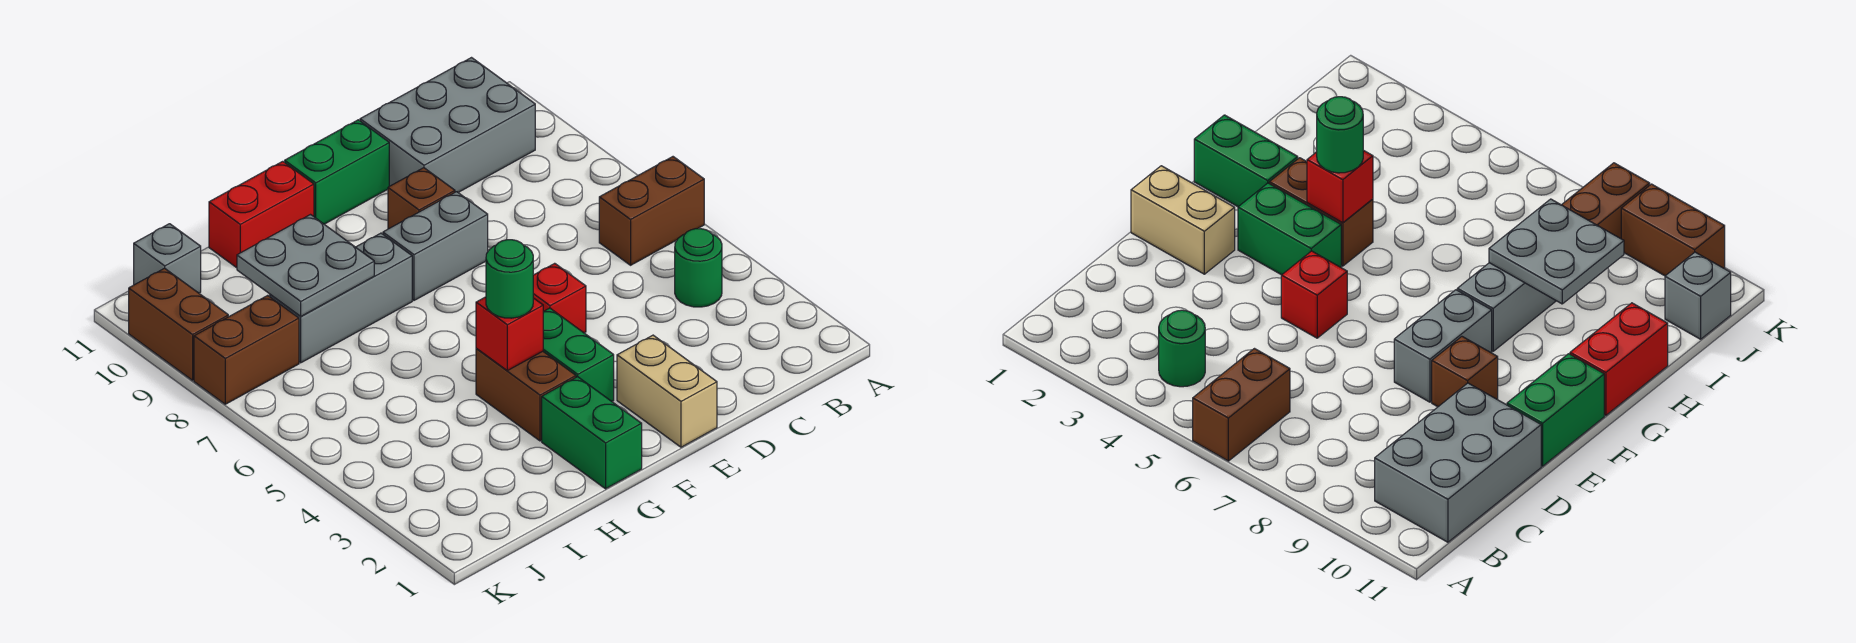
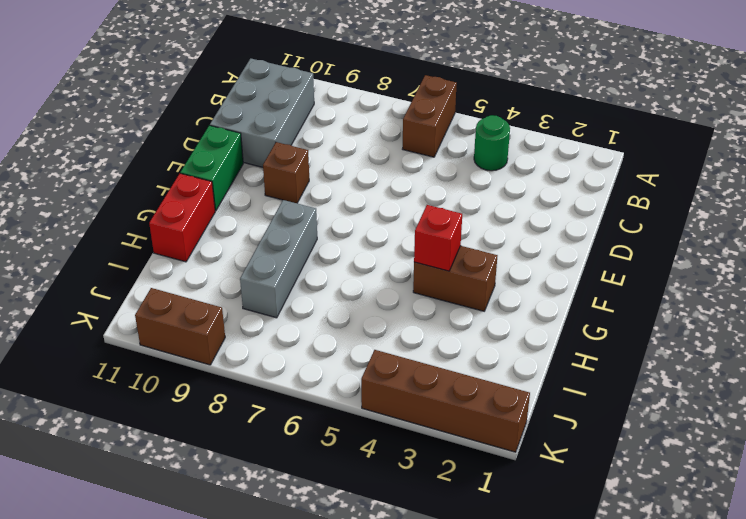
brown brick K1:K4 level 1 -> none
none -> tan brick E1:E2 level 1
none -> red brick E5 level 1
none -> grey brick E8:F8 level 1

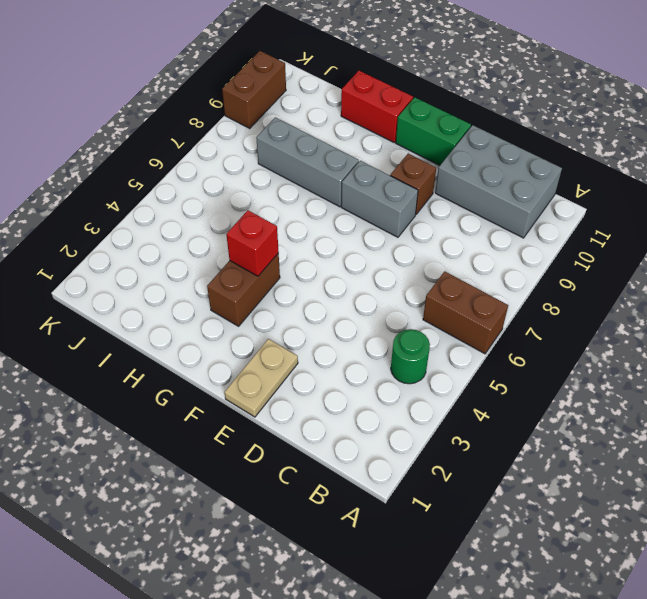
tan plate E1:E2 level 1 -> tan brick E1:E2 level 1
none -> red brick E5 level 1
none -> green brick F3:F4 level 1
none -> green brick G1:G2 level 1

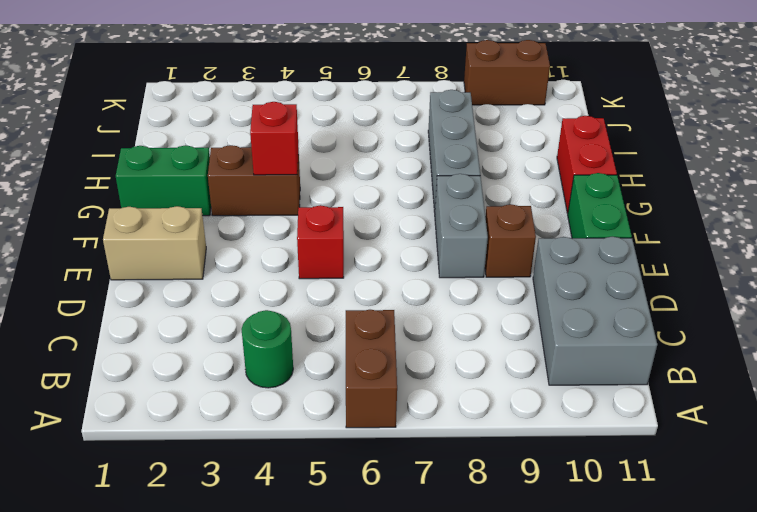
none -> green brick F3:F4 level 1
none -> brown brick J8:K8 level 1
none -> grey brick J11 level 1

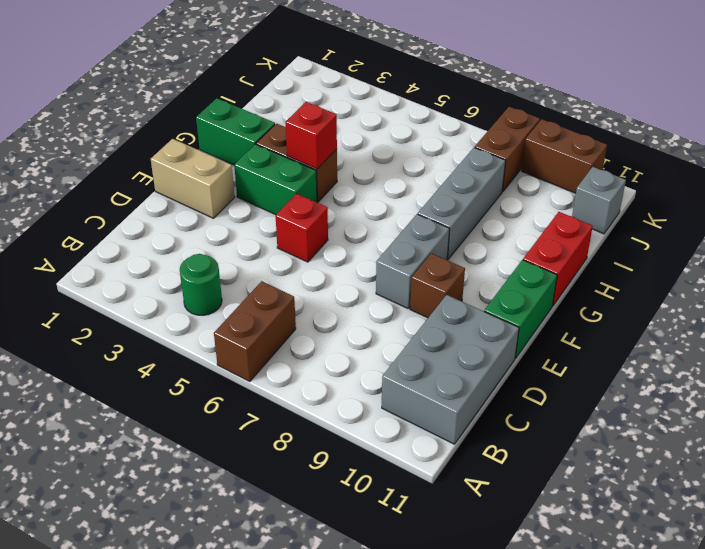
none -> grey plate H8:I9 level 2
none -> green round brick G4 level 3

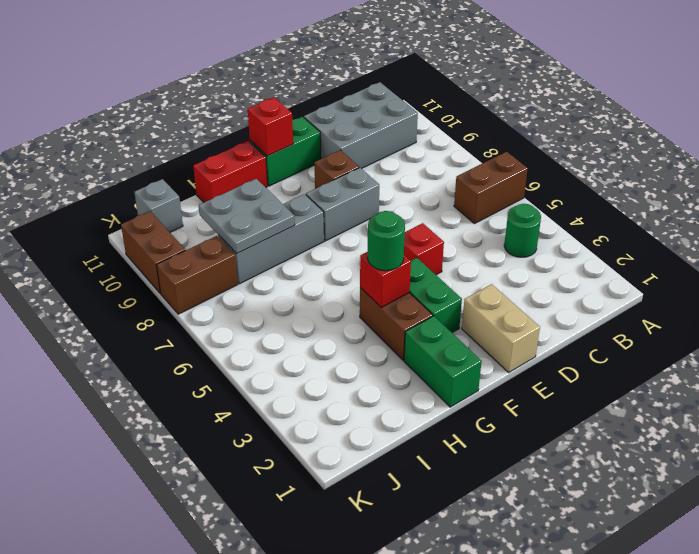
red brick F11 level 2 -> none

